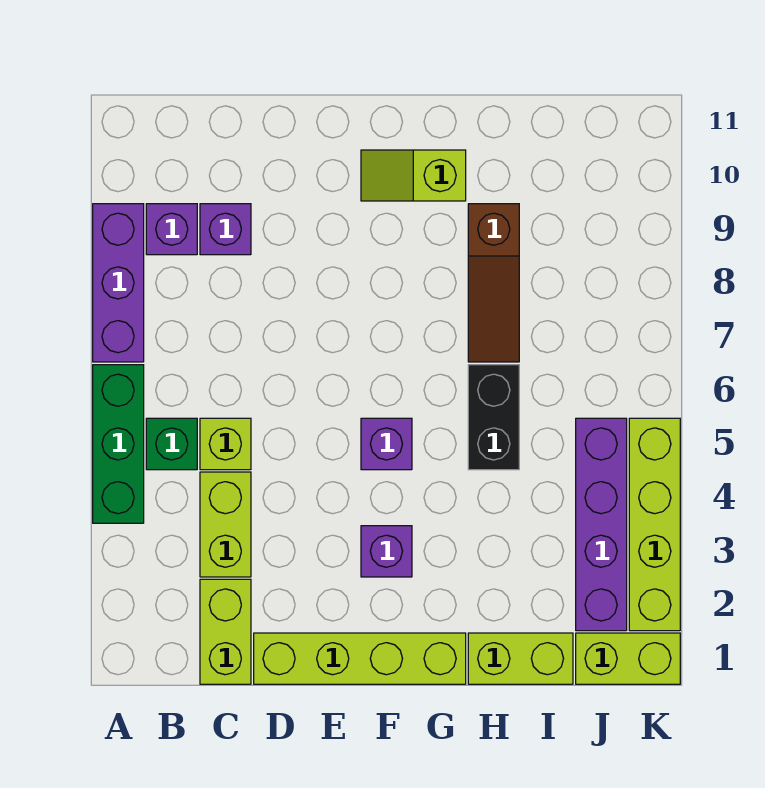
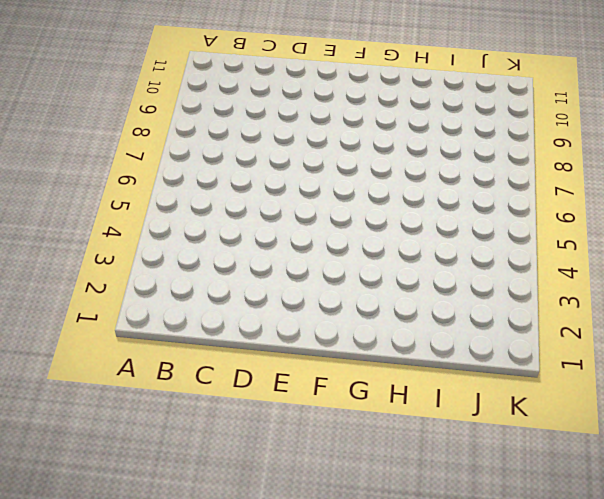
none -> green brick A4:A6 level 1
none -> purple brick A7:A9 level 1
none -> green brick B5 level 1

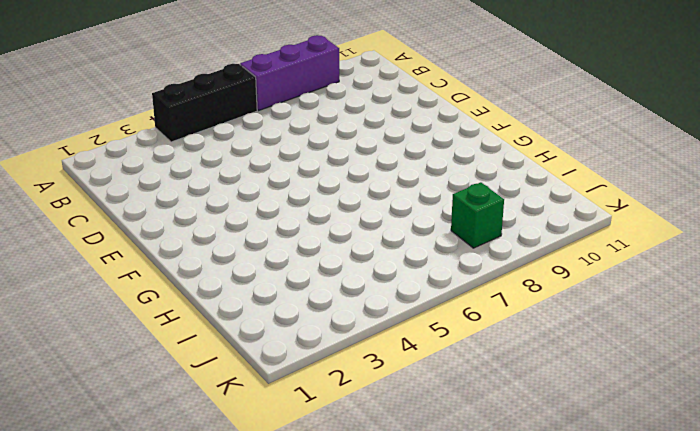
black brick A4:A6 level 1 -> green brick A4:A6 level 1
green brick J8 level 1 -> green brick B5 level 1
none -> purple brick B9 level 1
none -> lime brick C1:C2 level 1
none -> lime brick C3:C4 level 1

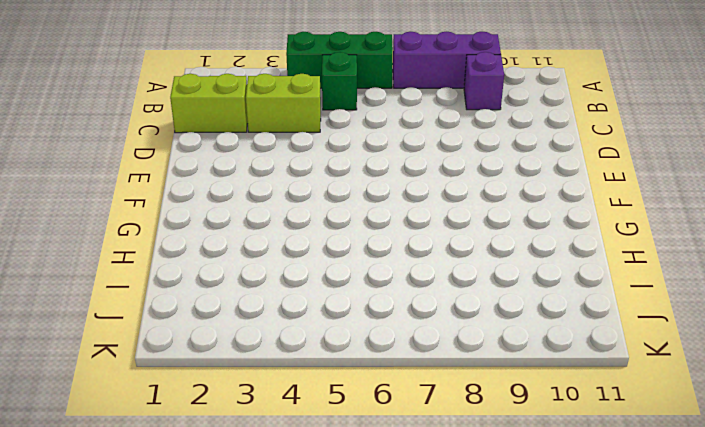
none -> lime brick C5 level 1
none -> purple brick C9 level 1
none -> lime brick D1:G1 level 1

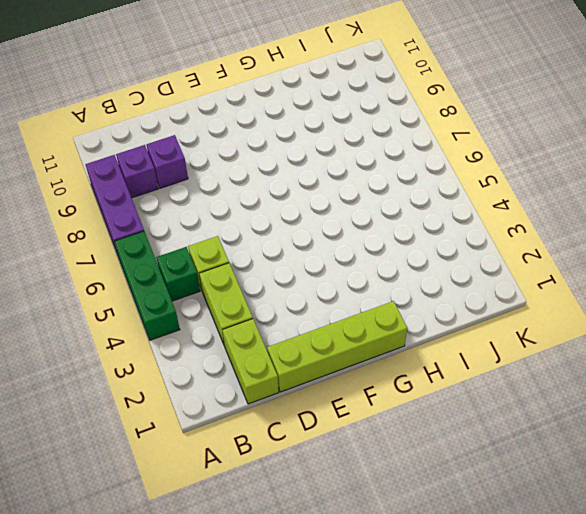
none -> purple brick F3 level 1
none -> purple brick F5 level 1
none -> lime slope F10:G10 level 1 top G

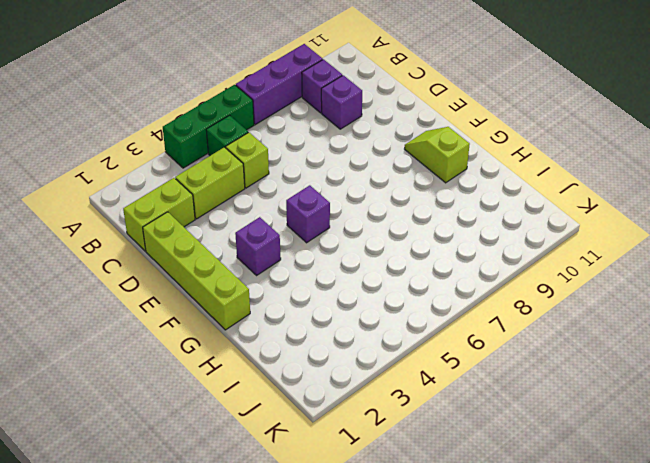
none -> lime brick H1:I1 level 1
none -> black brick H5:H6 level 1
none -> brown slope H7:H9 level 1 top 9

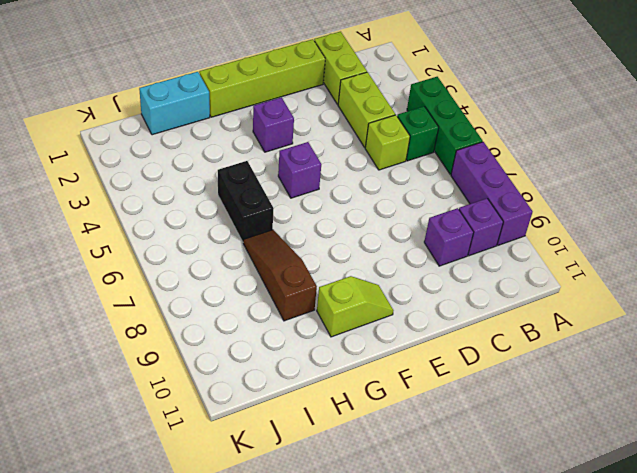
cyan brick H1:I1 level 1 -> lime brick H1:I1 level 1
none -> lime brick J1:K1 level 1
none -> purple brick J2:J5 level 1
none -> lime brick K2:K5 level 1

